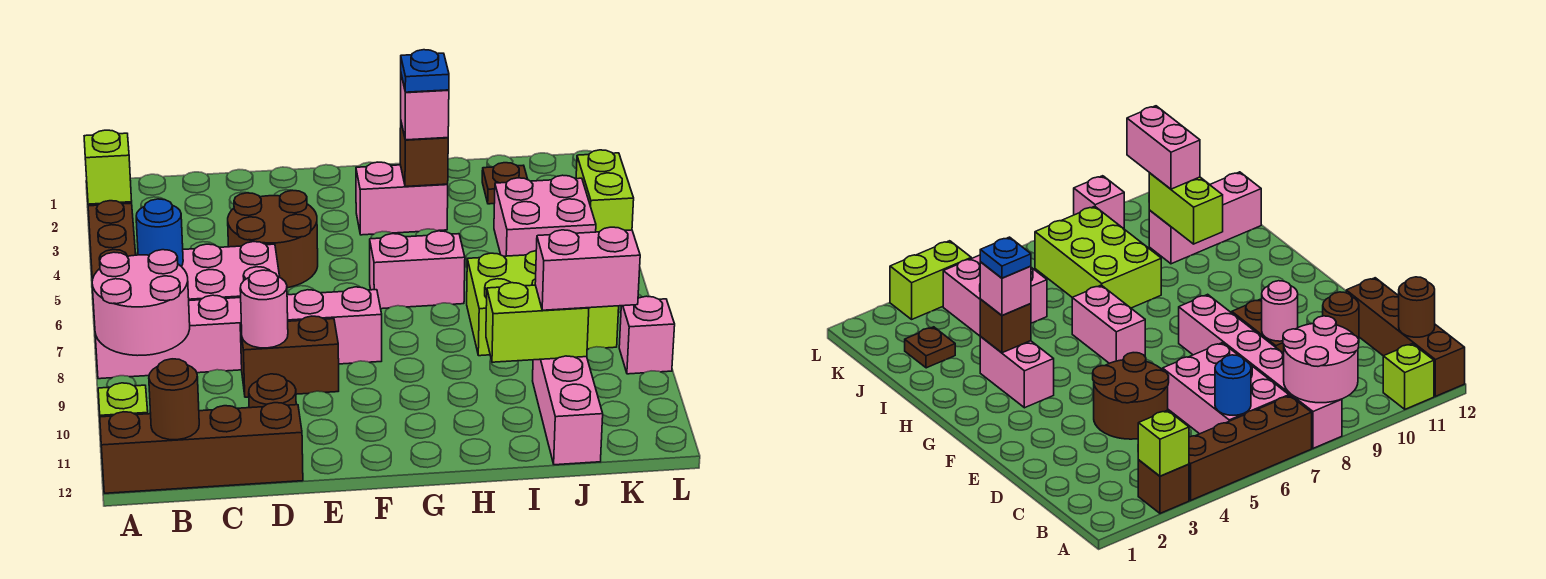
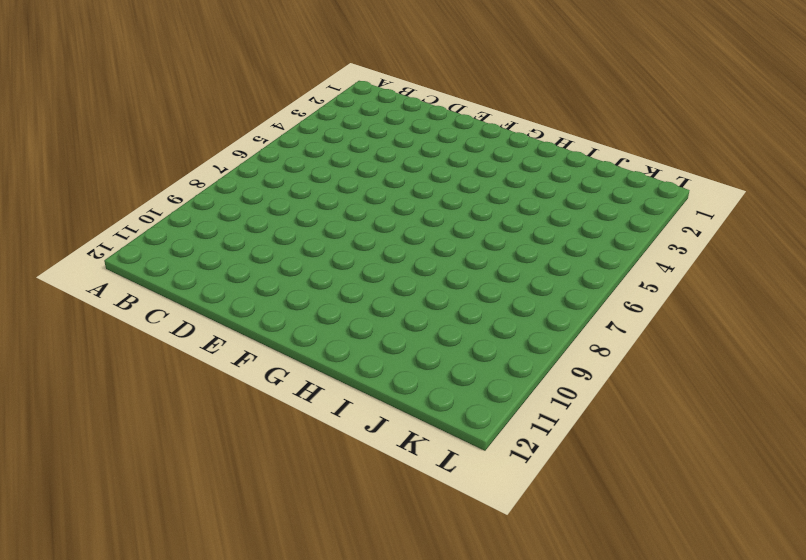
none -> brown brick A3 level 1
none -> brown brick A4:A7 level 1
none -> pink brick A8:F8 level 1

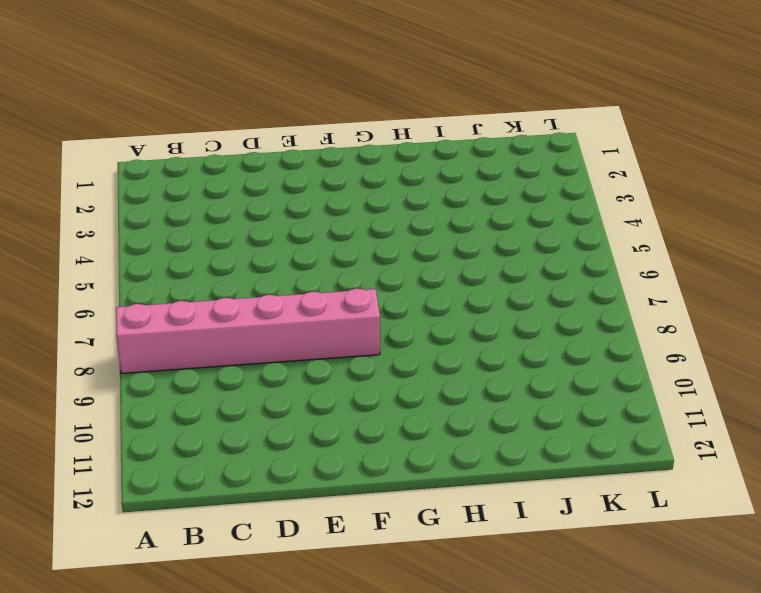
none -> brown brick A3 level 1
none -> brown brick A4:A7 level 1
none -> lime brick A11 level 1

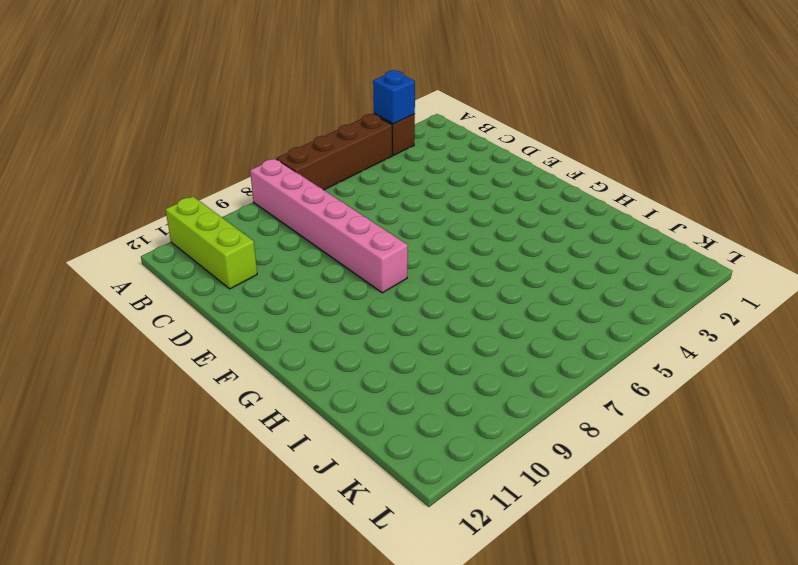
blue brick A3 level 2 -> lime brick A3 level 2
lime brick A11:C11 level 1 -> lime brick A11 level 1
none -> brown brick A12:D12 level 1
none -> pink brick B6:D7 level 1
none -> brown round brick D4:E5 level 1

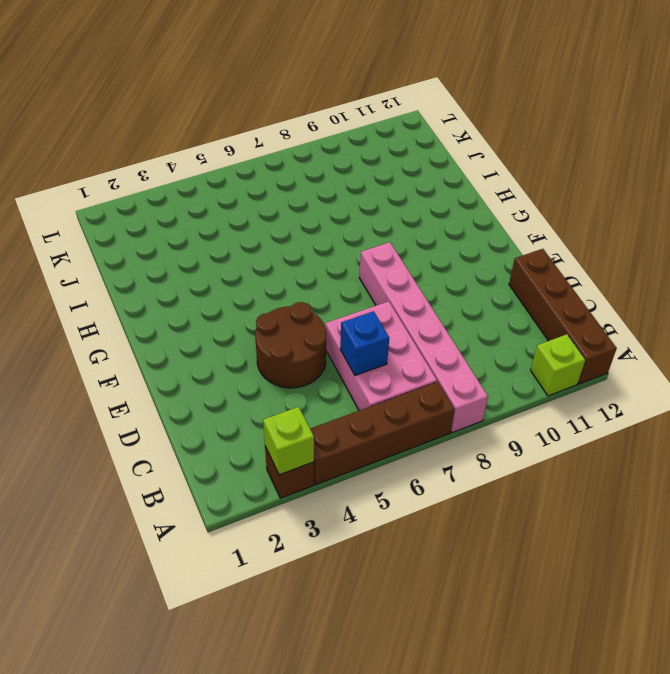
blue brick C6 level 2 -> none
none -> brown brick D9:E9 level 1
none -> brown round brick D11 level 1
none -> pink brick G3:H3 level 1

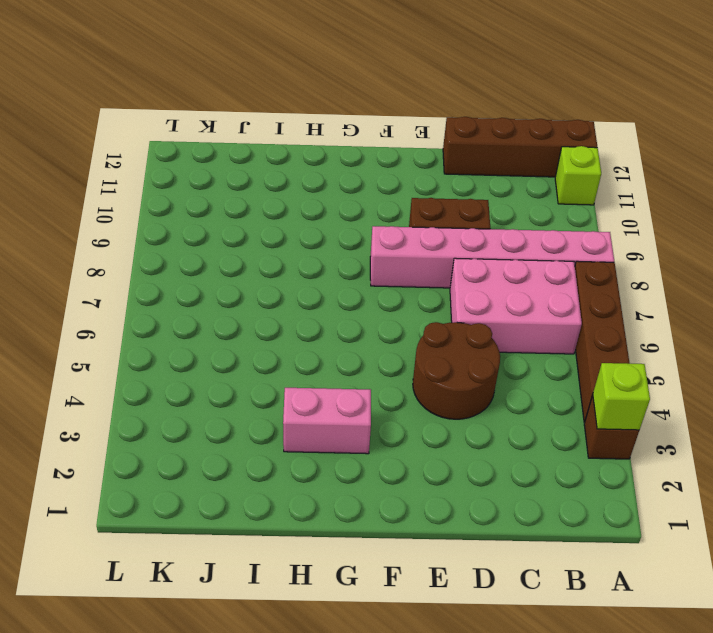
none -> brown round brick D11 level 1
none -> pink brick G6:H6 level 1
none -> lime brick I7:K8 level 1

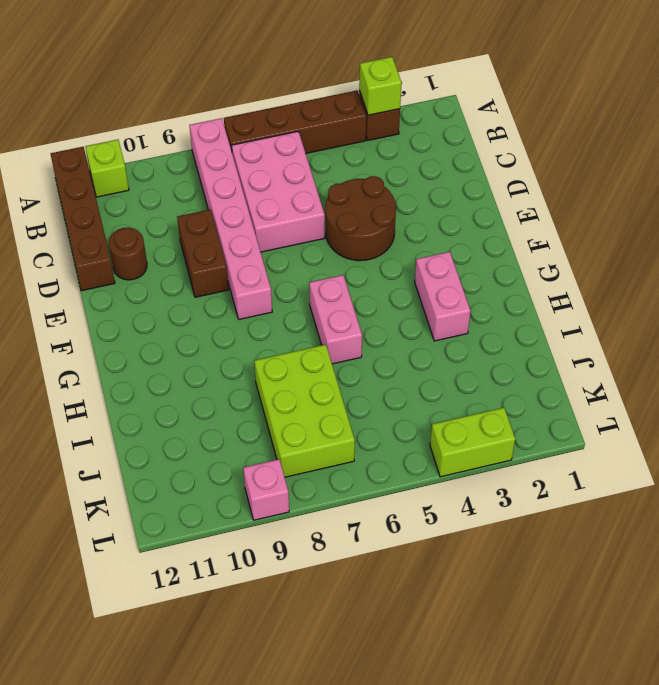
none -> brown plate J2 level 1
none -> pink brick J4:K5 level 1
none -> pink brick J10:J12 level 1

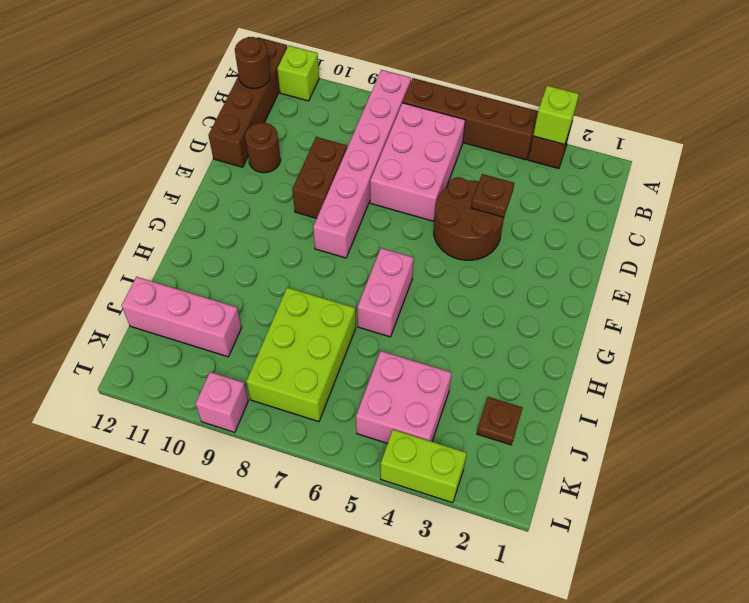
brown plate D4 level 2 -> none
none -> pink brick G3:H3 level 1
none -> pink round brick A8:B9 level 2
none -> blue round brick B6 level 2

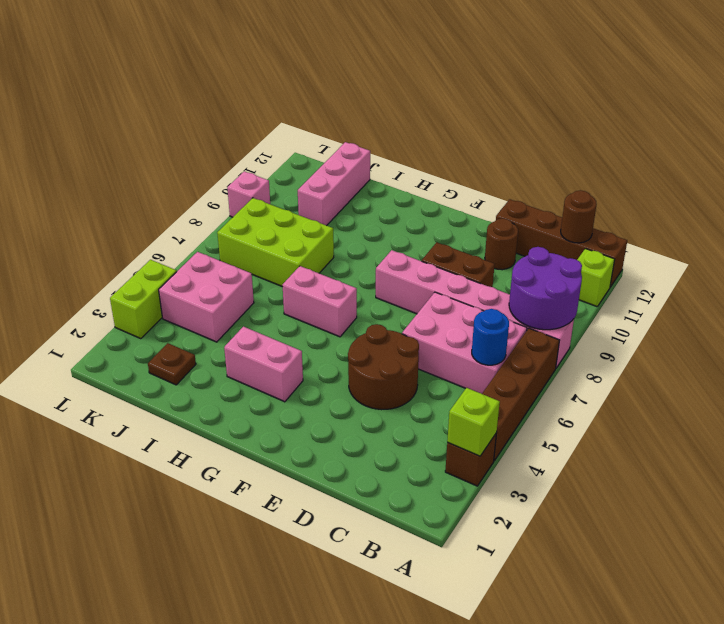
purple round brick A8:B9 level 2 -> pink round brick A8:B9 level 2
none -> pink round brick D9 level 2
none -> brown brick H3 level 2
none -> lime brick I10:J10 level 2

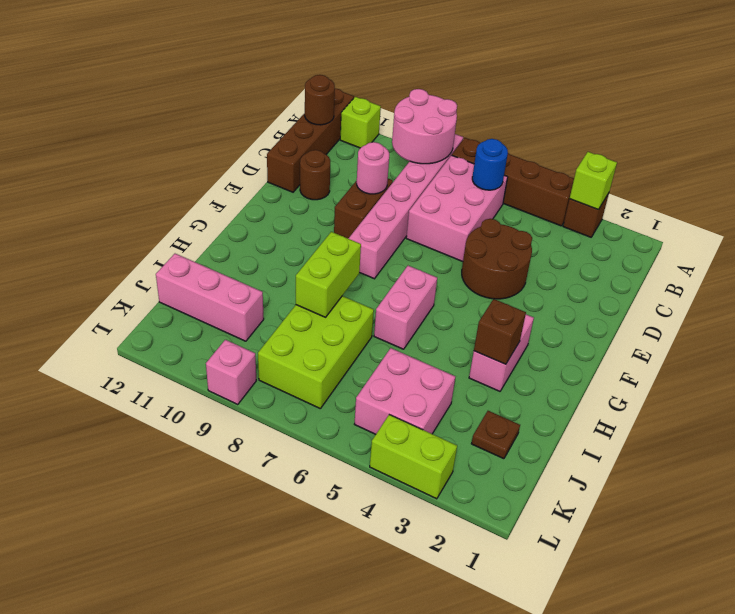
lime brick H8:I8 level 2 -> lime brick I10:J10 level 2
none -> pink brick H3 level 3
none -> pink brick J10:K10 level 3
none -> blue plate H3 level 4

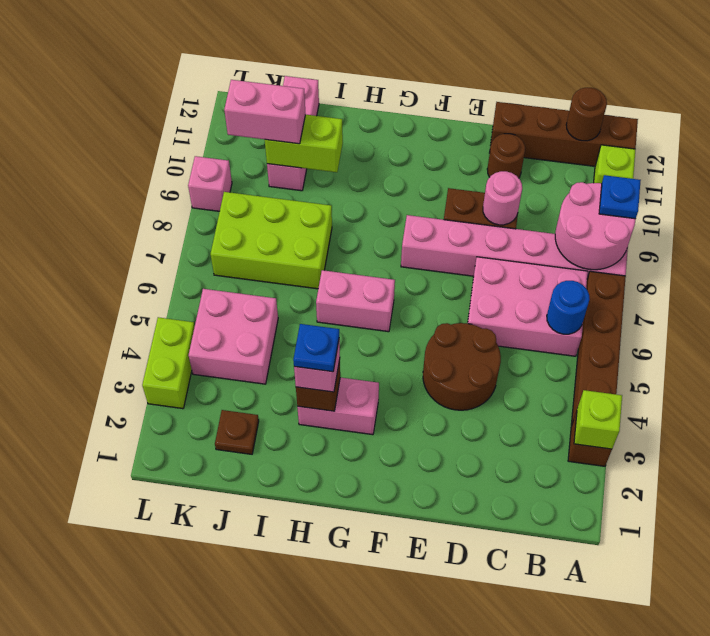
blue plate A9 level 3 -> none

